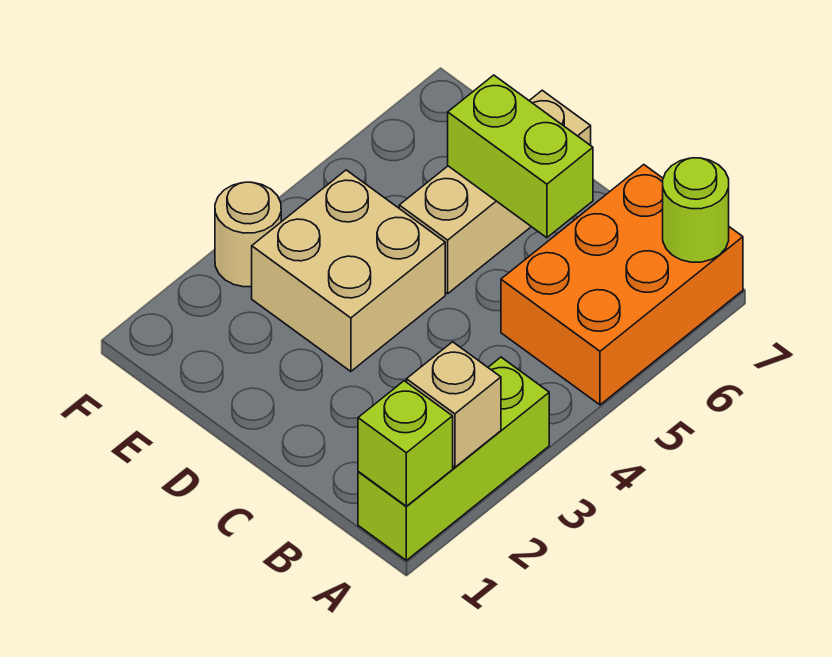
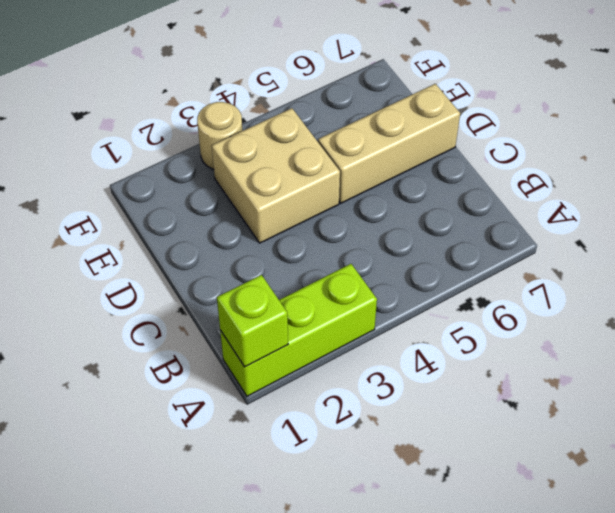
none -> orange brick A5:B7 level 1
none -> tan brick A2 level 2

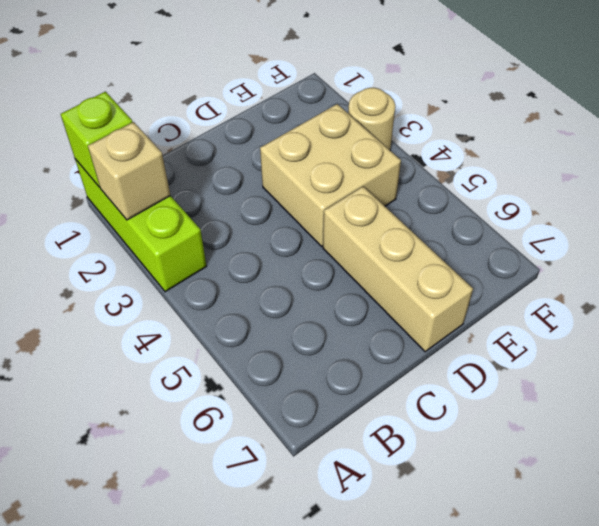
none -> orange brick A5:B7 level 1
none -> lime round brick A7 level 2

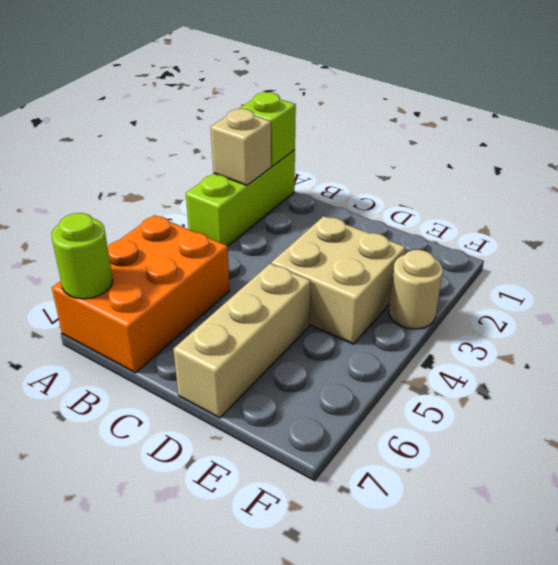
none -> lime brick C6:D6 level 2

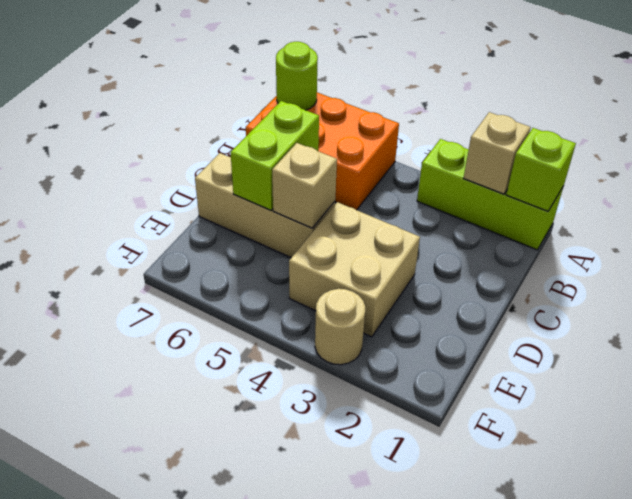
tan brick D5 level 2 -> none

